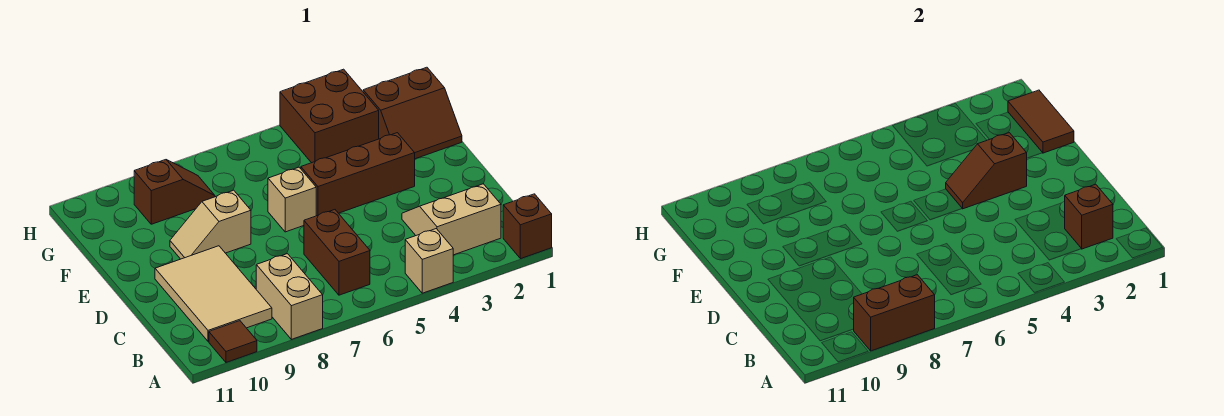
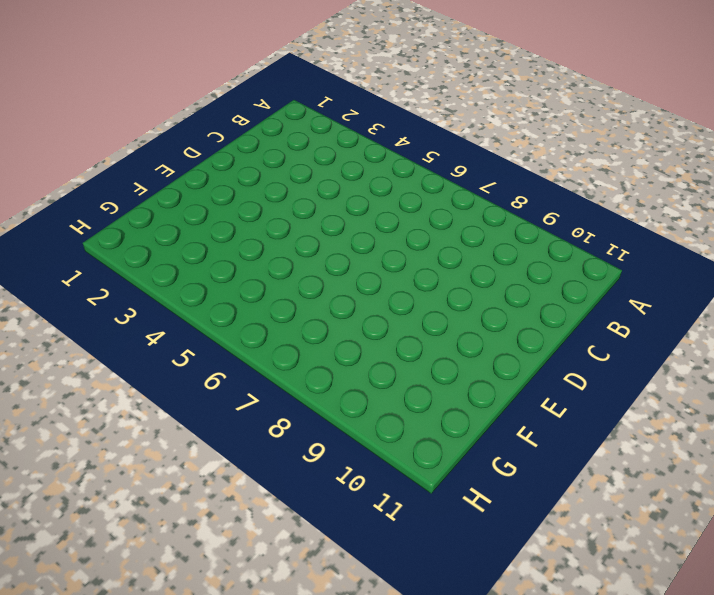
none -> brown brick A1 level 1
none -> tan brick A4 level 1
none -> tan brick A8:B8 level 1

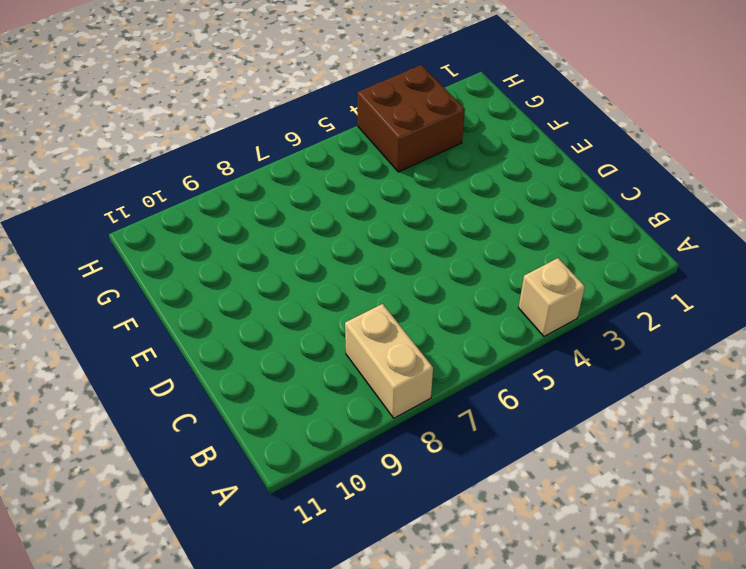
none -> brown brick A1 level 1
none -> brown tile A10 level 1
none -> tan slope B2:C3 level 1 top B

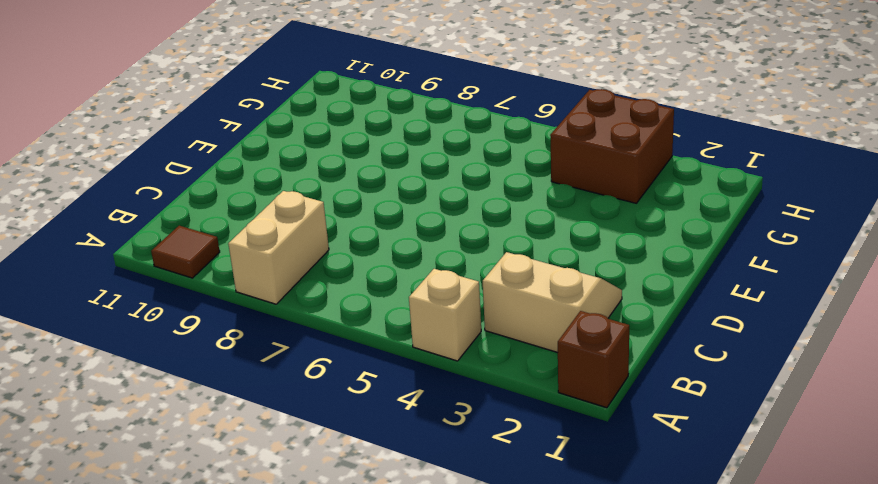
none -> brown brick B6:C6 level 1
none -> tan tile B9:D10 level 1
none -> brown brick E3:E5 level 1

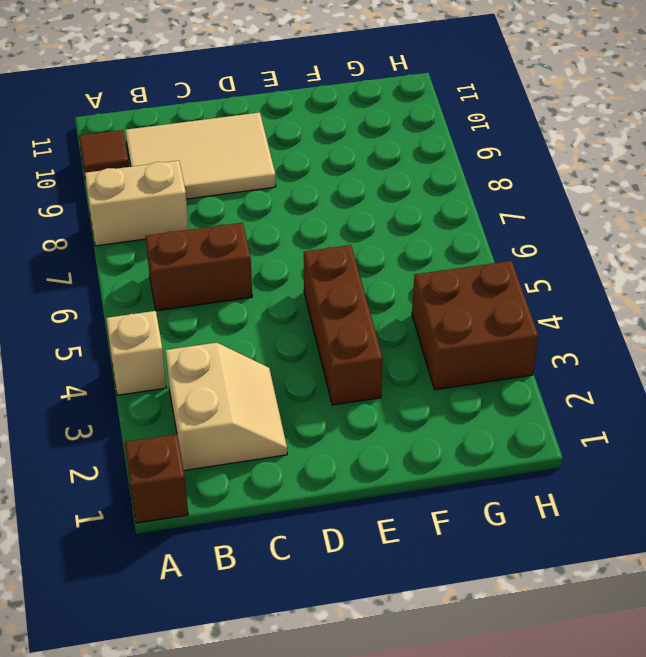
none -> tan brick E6 level 1
none -> tan slope E8:E9 level 1 top 8
none -> brown slope F1:G2 level 1 top G

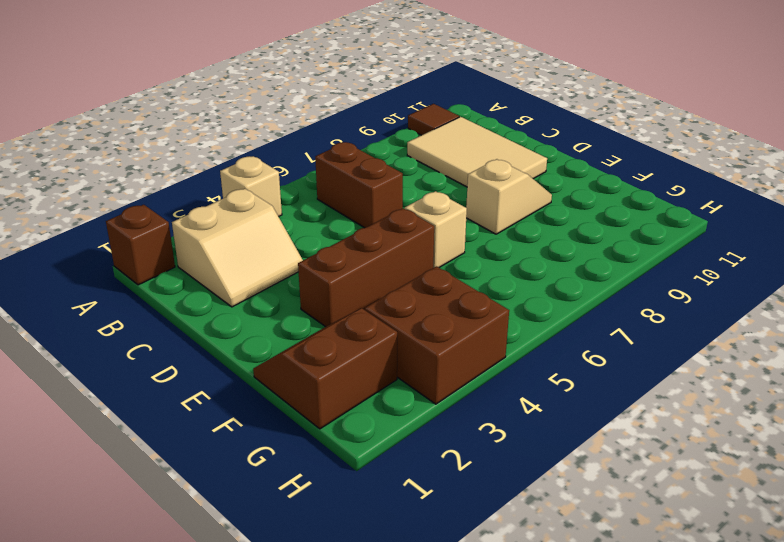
none -> tan brick A8:B8 level 1
none -> brown slope G8:G9 level 1 top 9
none -> brown brick A8:A9 level 2

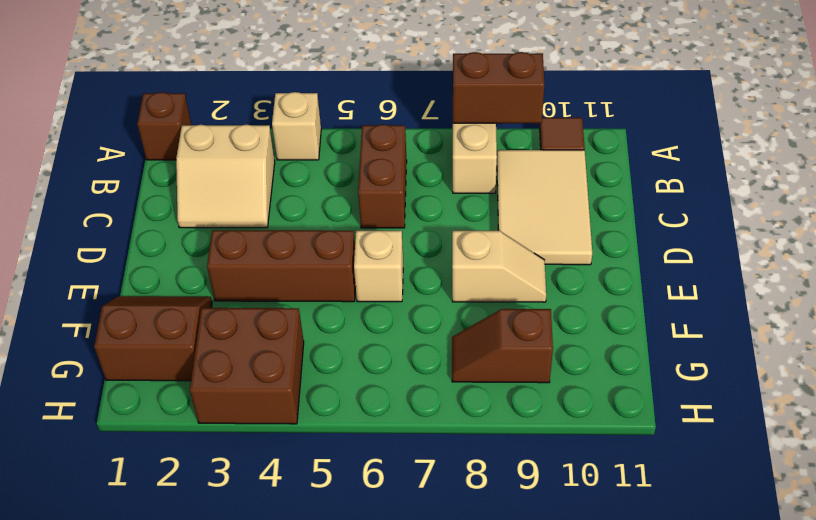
none -> brown brick B2 level 2
none -> brown slope E3:E4 level 2 top 3
none -> brown tile F1:G1 level 2

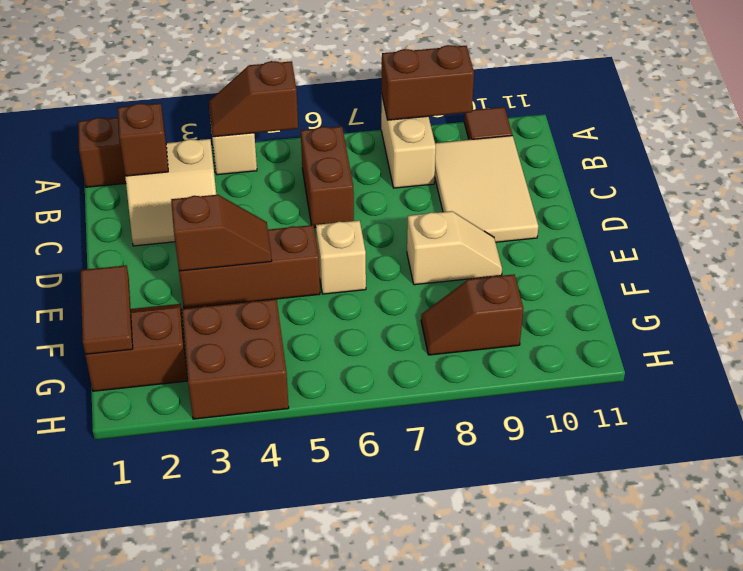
brown slope A4:A5 level 2 top 5 -> none

